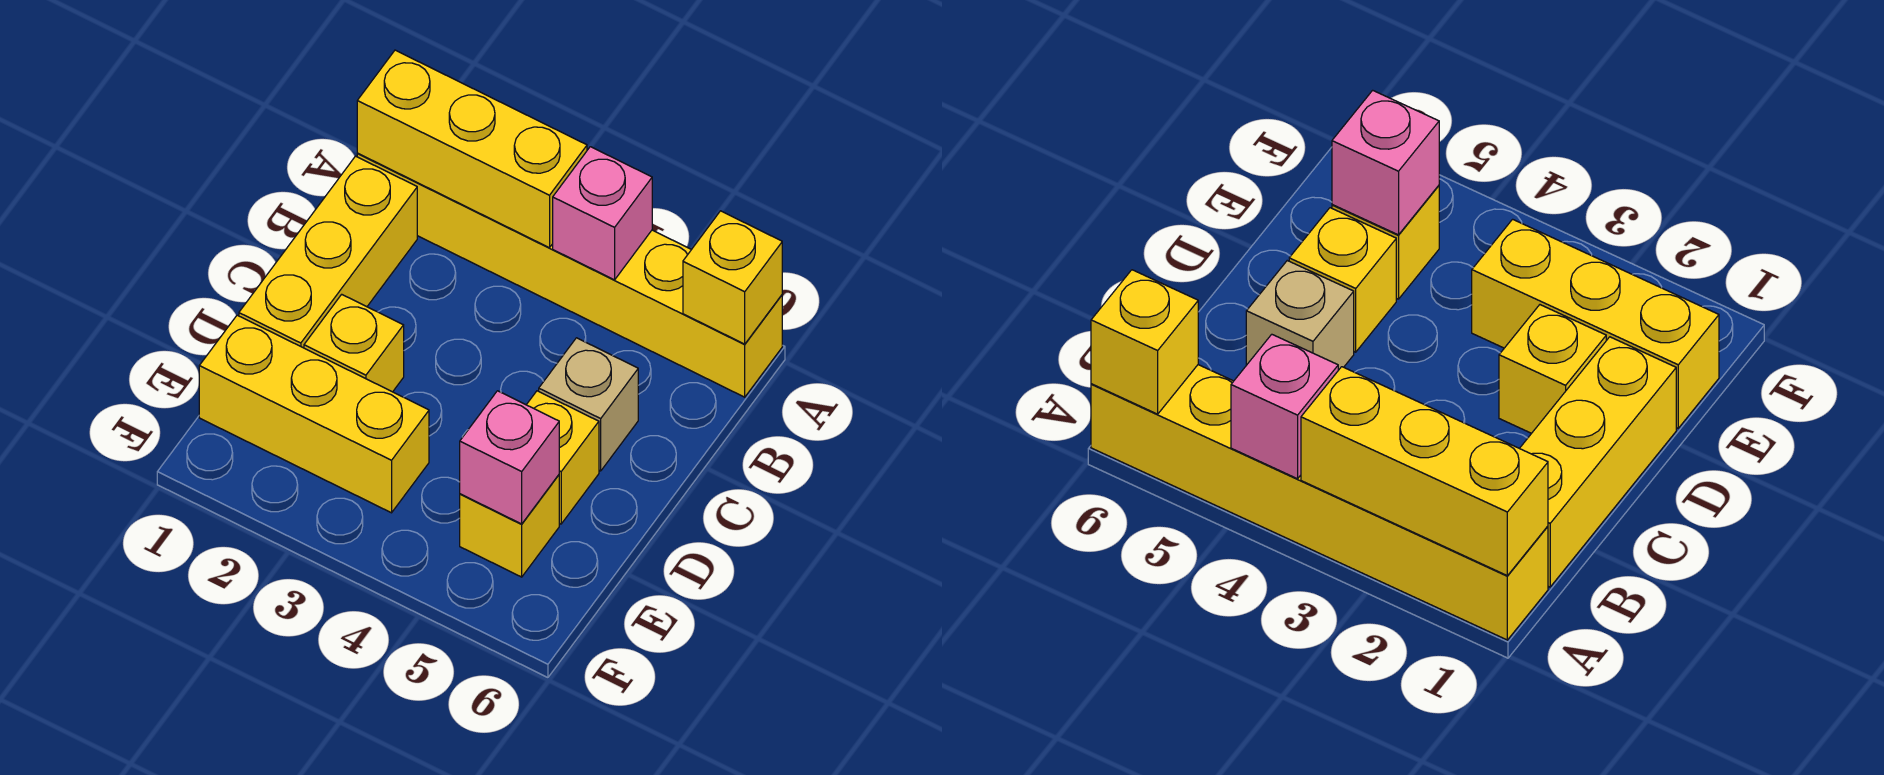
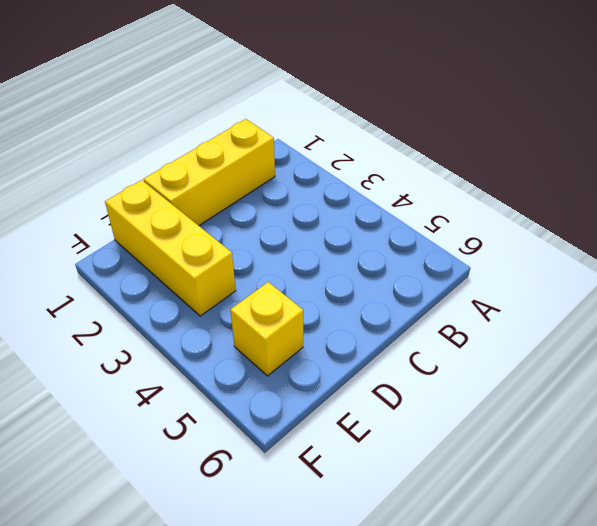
none -> yellow brick A1:A6 level 1
none -> tan brick C5 level 1

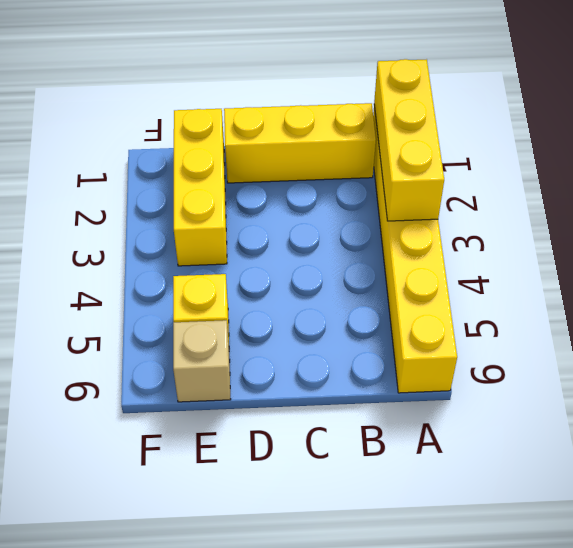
tan brick E6 level 1 -> tan brick C5 level 1
none -> yellow brick D2 level 1
none -> yellow brick D5 level 1

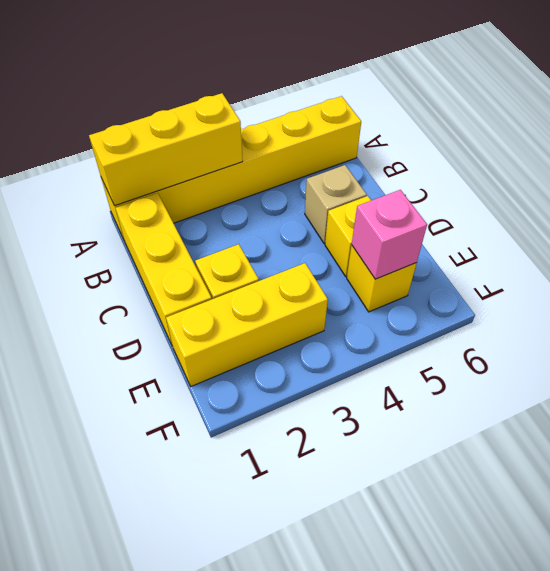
none -> pink brick A4 level 2
none -> yellow brick A6 level 2

